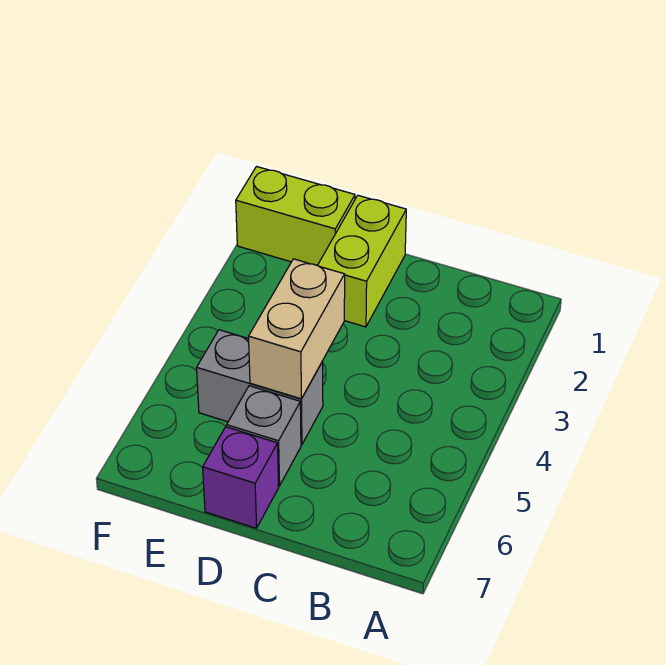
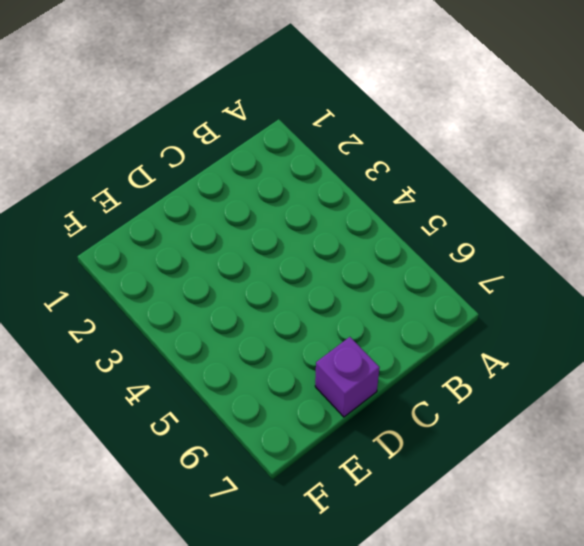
none -> lime brick D1:D2 level 1
none -> grey brick D5:E5 level 1

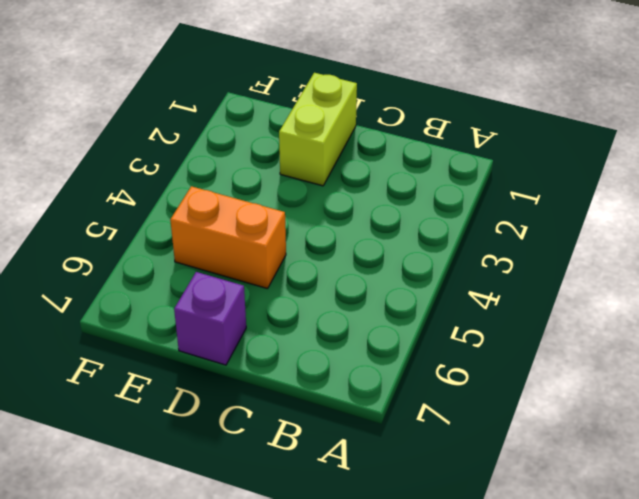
orange brick D5:E5 level 1 -> grey brick D5:E5 level 1
none -> grey brick D6 level 1
none -> lime brick E1:F1 level 1

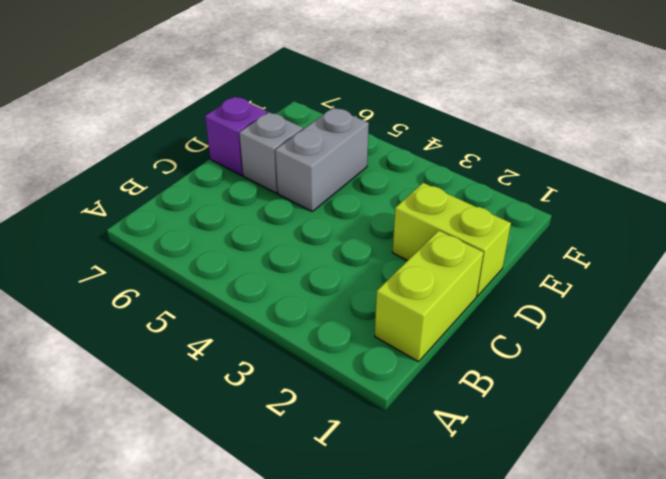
lime brick B1:C1 level 1 -> lime brick E1:F1 level 1
none -> tan brick D4:D5 level 2

